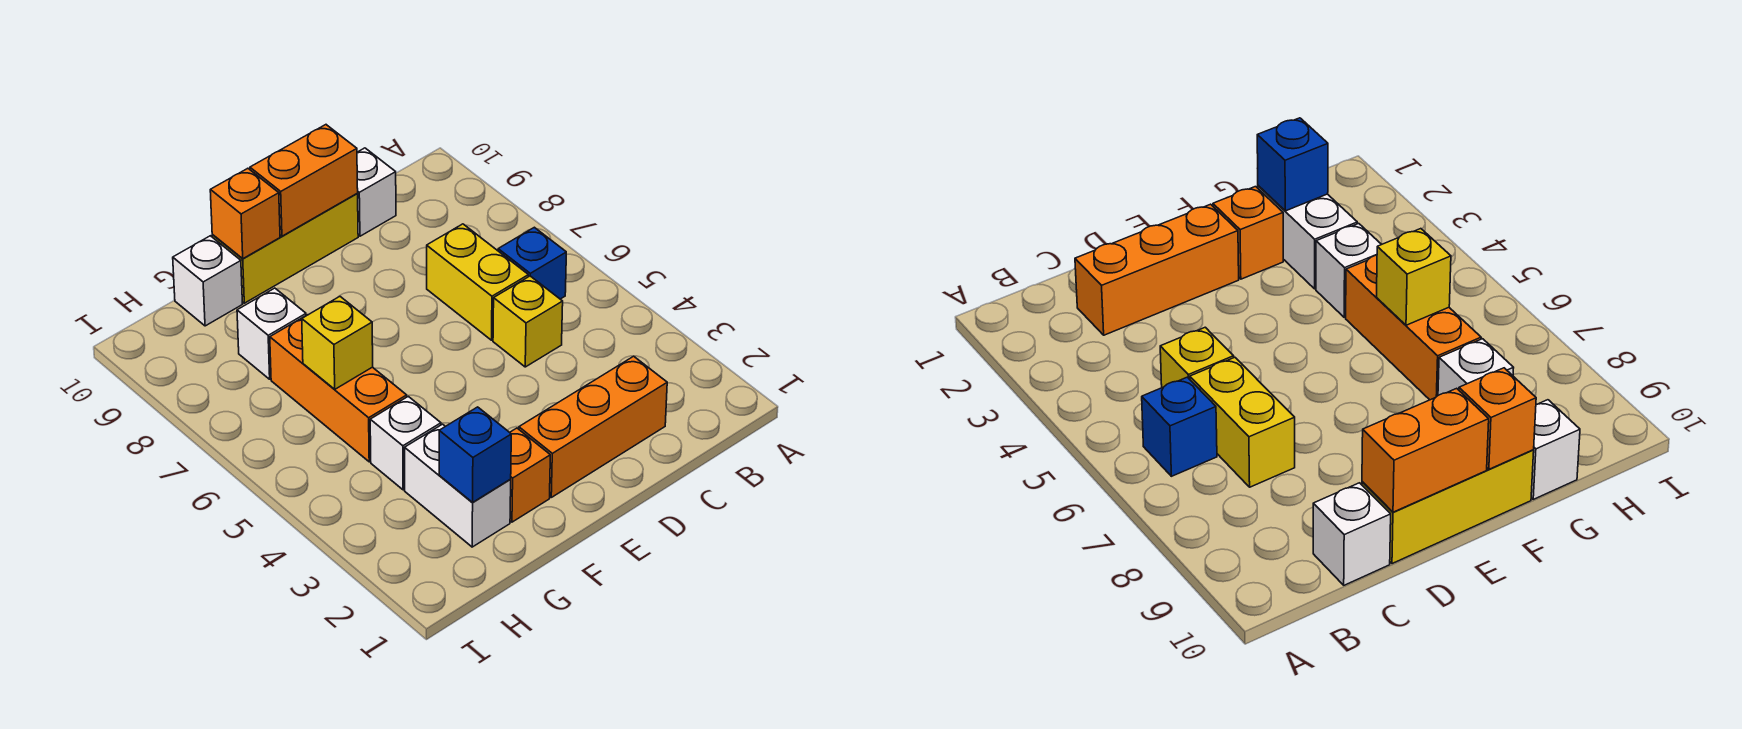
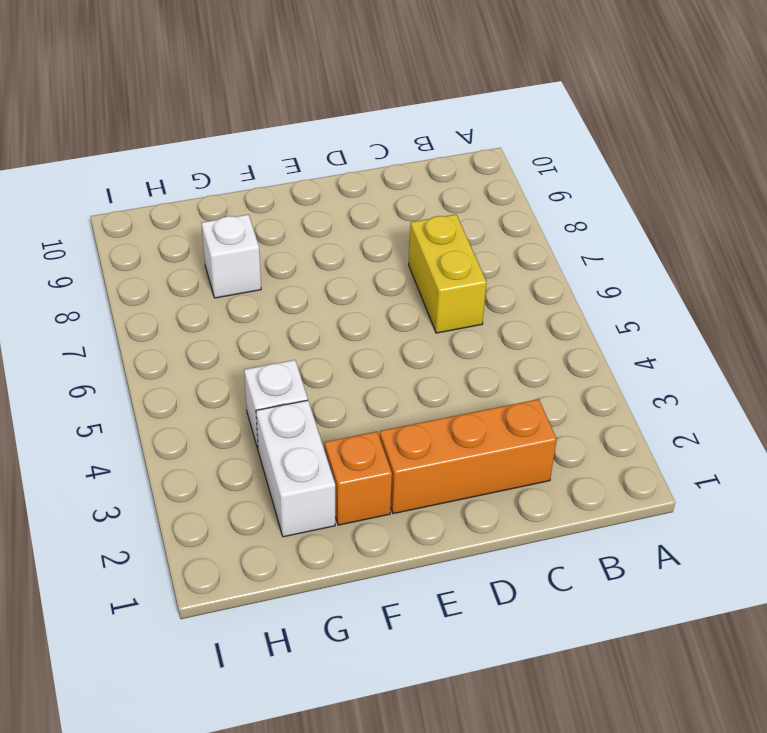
none -> blue brick B6 level 1
none -> yellow brick C5 level 1
none -> white brick C10 level 1

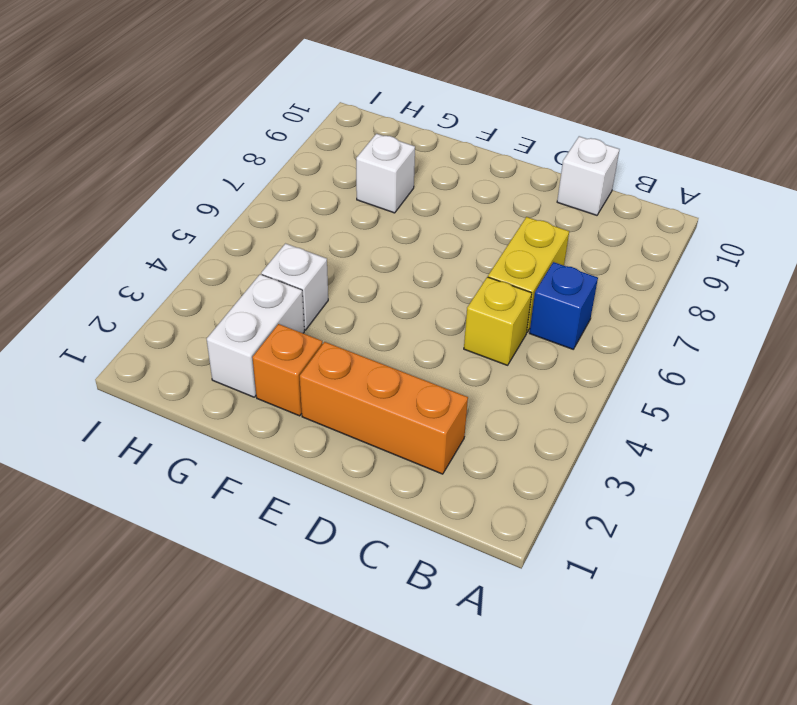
none -> yellow brick D10:F10 level 1
none -> orange brick G5:G7 level 1
none -> white brick G10 level 1

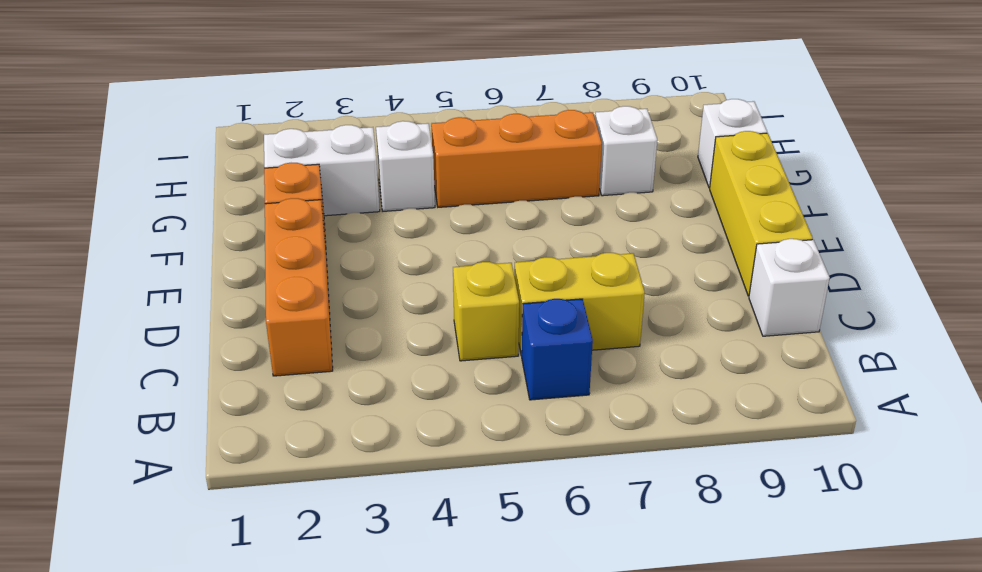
none -> orange brick D10:E10 level 2
none -> orange brick F10 level 2
none -> blue brick G2 level 2

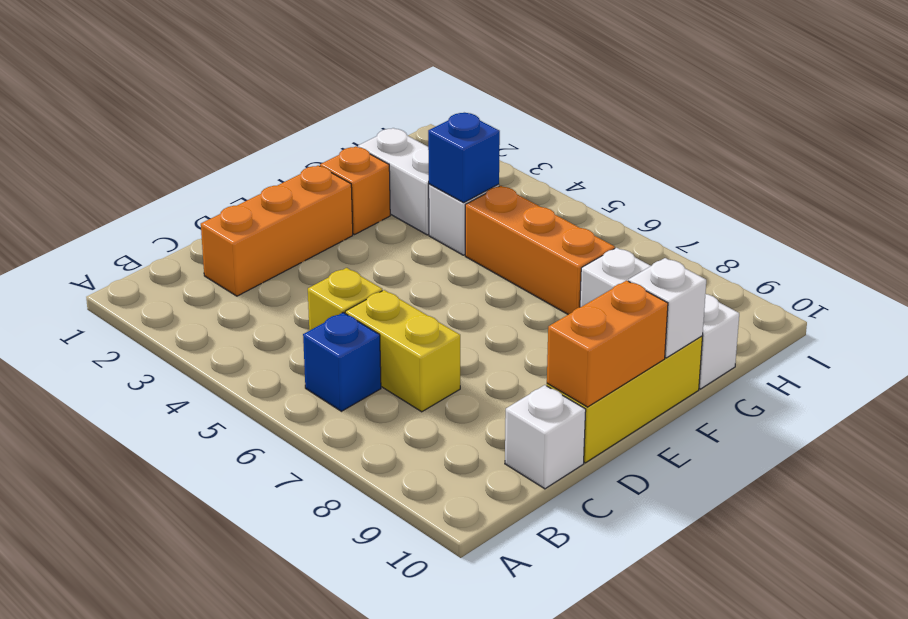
white brick F10 level 2 -> orange brick F10 level 2
blue brick G4 level 2 -> blue brick G2 level 2
none -> yellow brick G6 level 2

